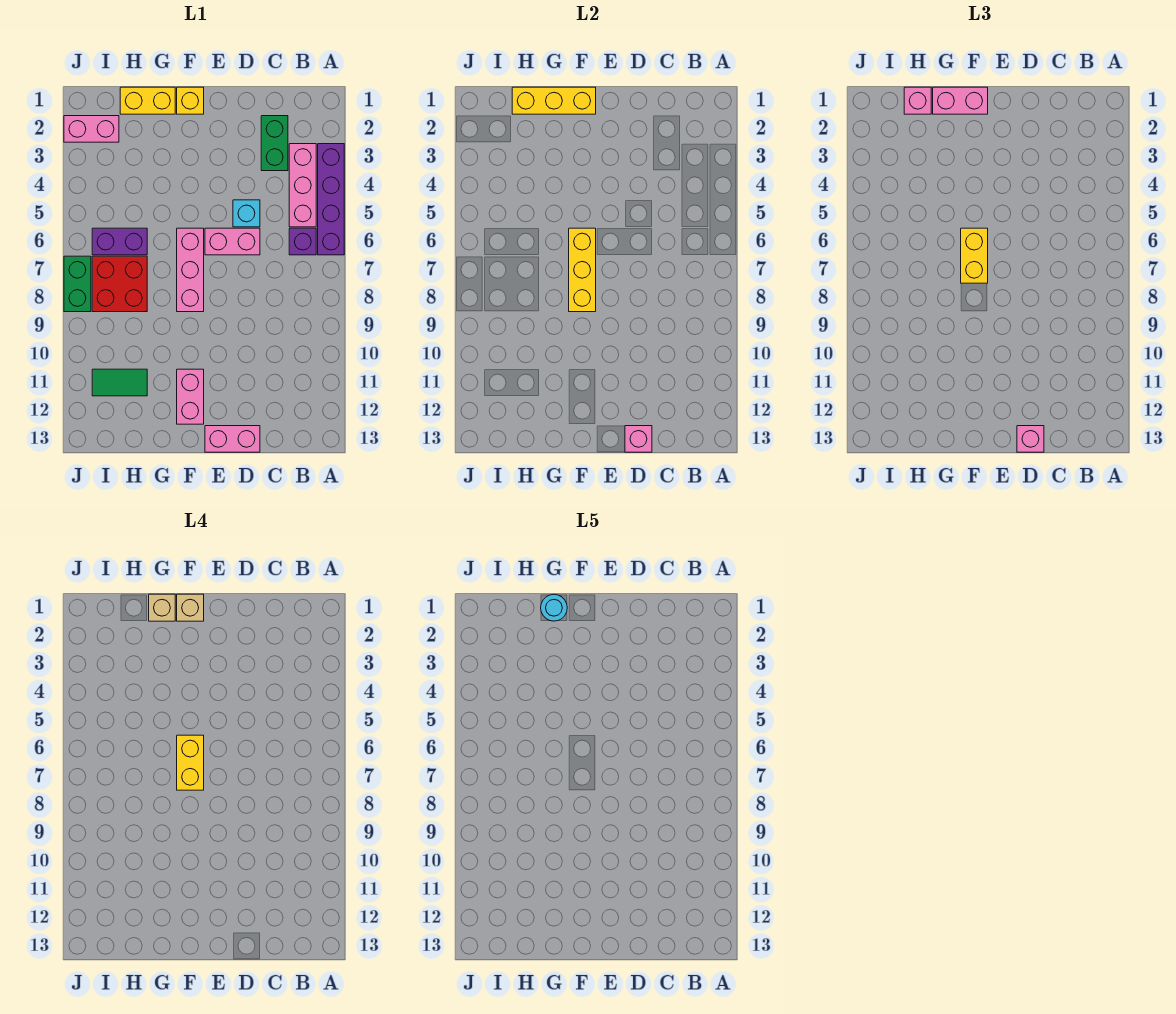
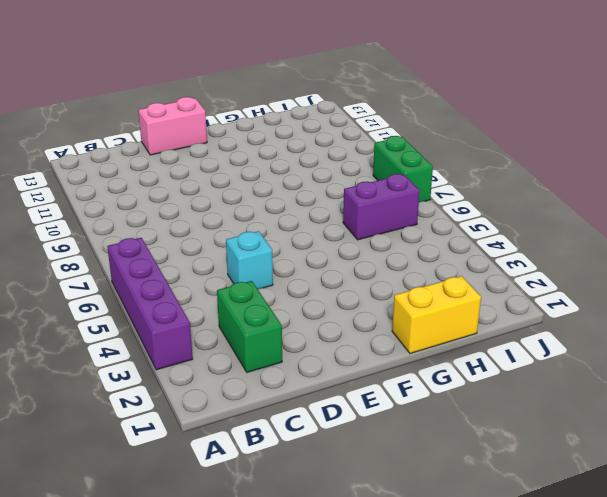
none -> pink brick B3:B5 level 1
none -> purple brick B6 level 1
none -> pink brick D6:E6 level 1

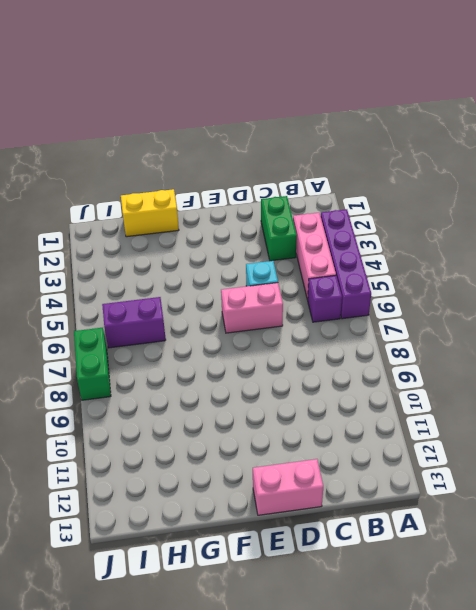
none -> yellow brick F1 level 1
none -> pink brick F6:F8 level 1
none -> pink brick F11:F12 level 1

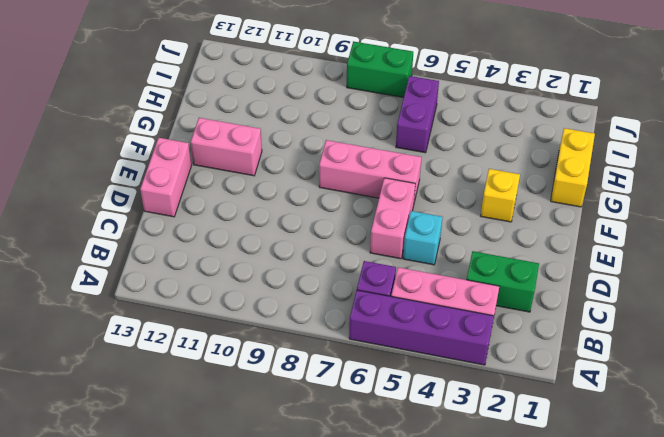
yellow brick F3 level 1 -> yellow brick F1 level 1
none -> red brick H7:I8 level 1
none -> green tile H11:I11 level 1
none -> pink brick I2:J2 level 1

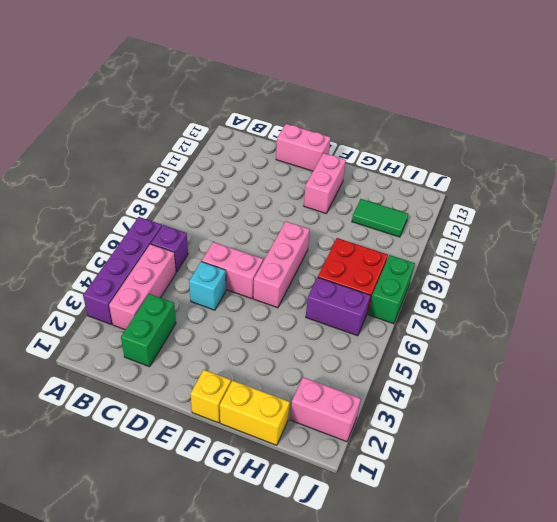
none -> pink brick D13 level 2
none -> yellow brick F1:H1 level 2
none -> yellow brick F6:F8 level 2

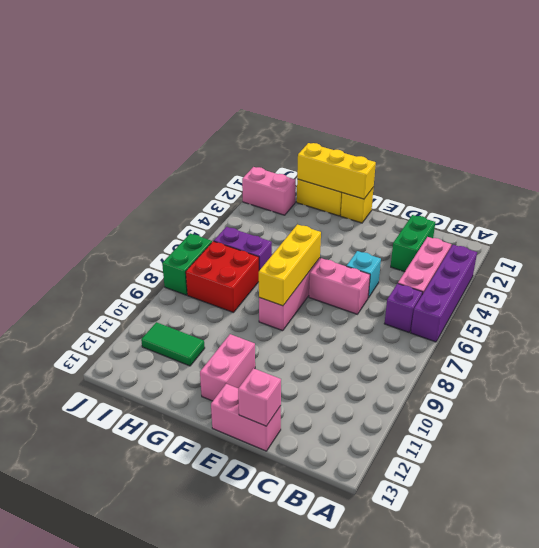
none -> pink brick D13 level 3
none -> pink brick F1:G1 level 3
none -> yellow brick F6:F7 level 3

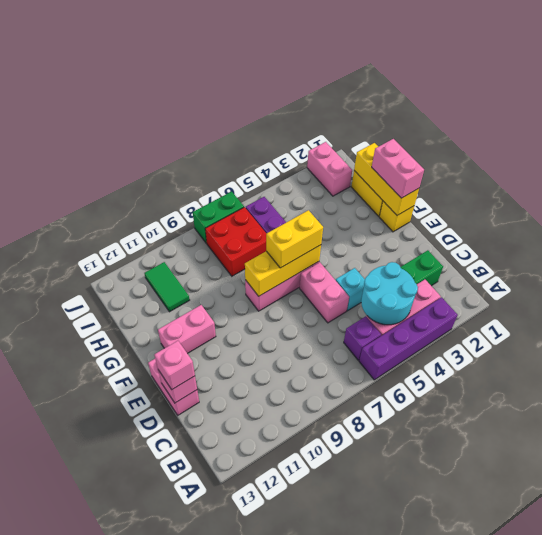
cyan round brick B4:C5 level 2 -> none
none -> pink brick H1 level 3
none -> tan brick F1 level 4
none -> yellow brick F6:F7 level 4

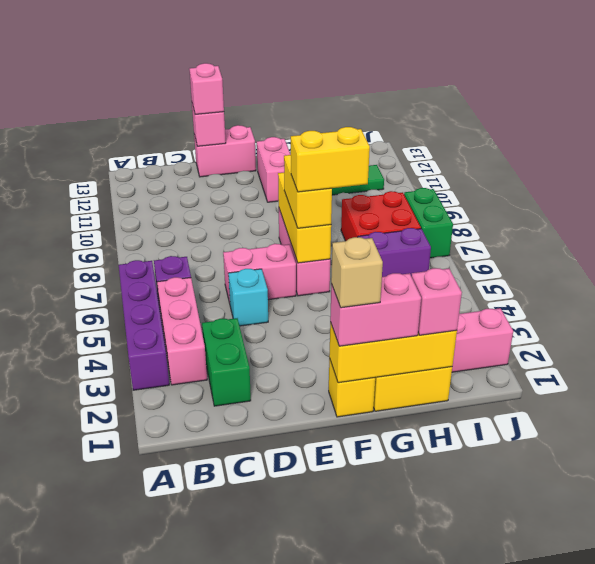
yellow brick F6:G6 level 4 -> yellow brick F6:F7 level 4
none -> tan brick G1 level 4
none -> cyan round brick G1 level 5

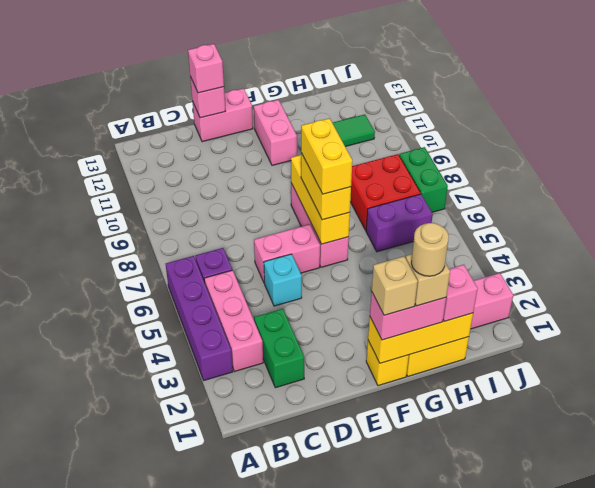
tan round brick G1 level 5 -> cyan round brick G1 level 5

